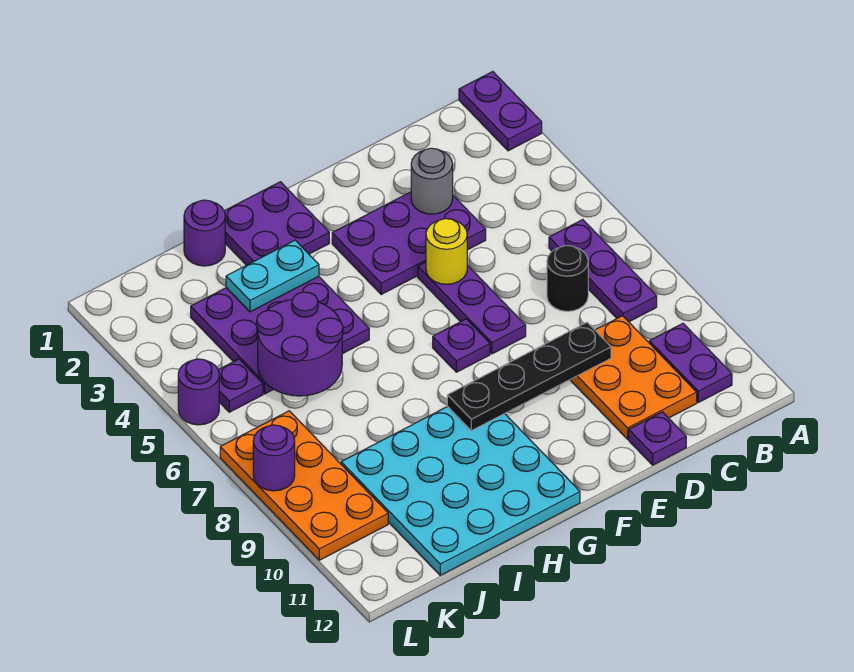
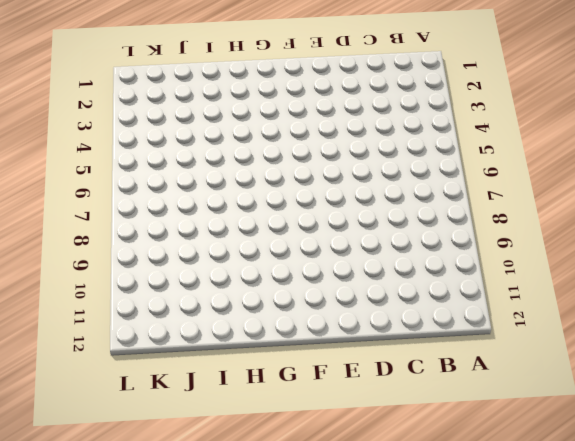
none -> purple plate A1:A2 level 1
none -> purple plate B6:B8 level 1
none -> purple plate B10:B11 level 1

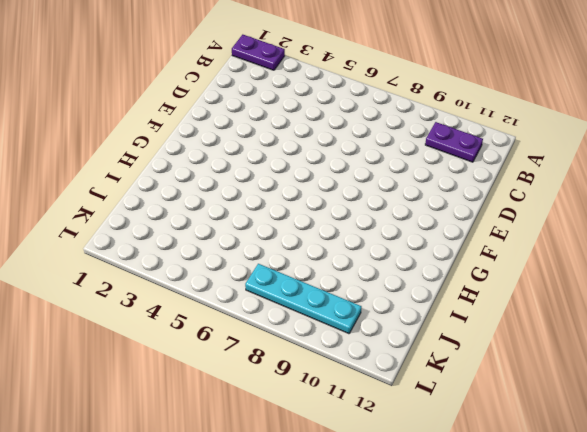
cyan plate K7:K10 level 1 -> orange plate K7:L10 level 1
none -> purple plate B6:B8 level 1
none -> black round brick C7 level 1
none -> orange plate C9:D11 level 1

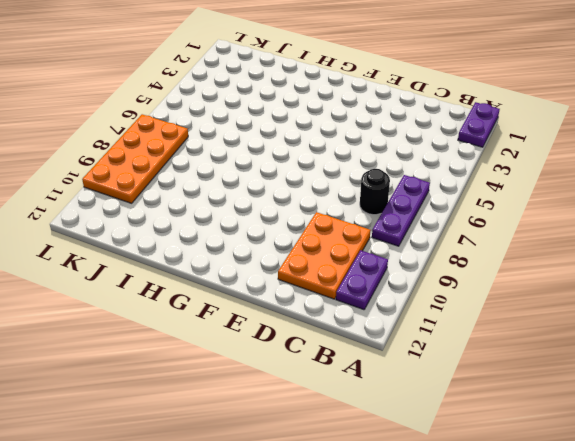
none -> purple plate D3:F4 level 1
none -> purple plate D12 level 1
none -> purple plate E5:E7 level 1

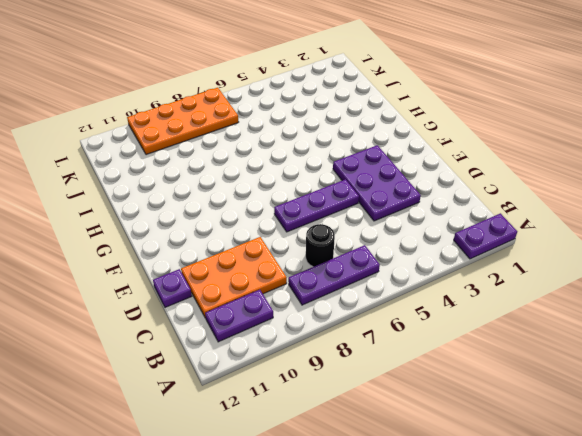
none -> purple plate F7 level 1
none -> purple plate G1:H2 level 1
none -> cyan plate G9:J12 level 1

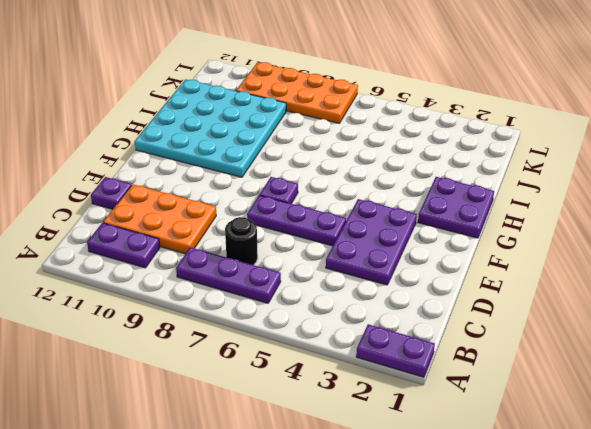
none -> purple plate H3:J5 level 1
none -> purple round brick I1 level 1
none -> purple plate K5 level 1

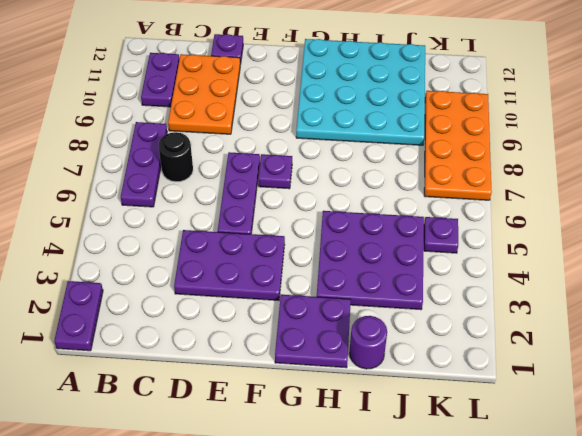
none -> purple round brick L5 level 1
none -> grey round brick D3 level 2
none -> black plate D9:G9 level 2

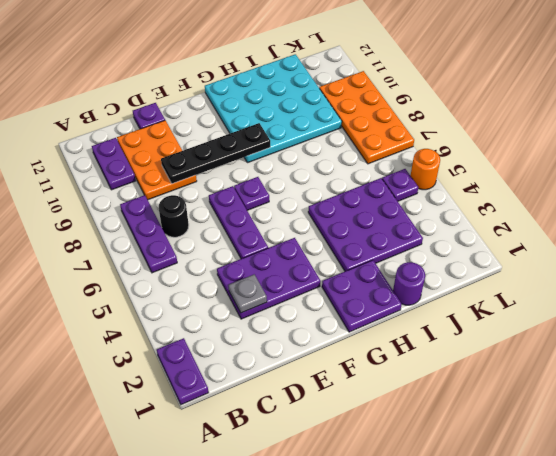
grey plate D3 level 2 -> grey round brick D3 level 2
orange round brick L5 level 1 -> purple round brick L5 level 1
none -> yellow round brick E5 level 2
none -> cyan plate H3:I3 level 2
none -> purple round brick I5:J6 level 2

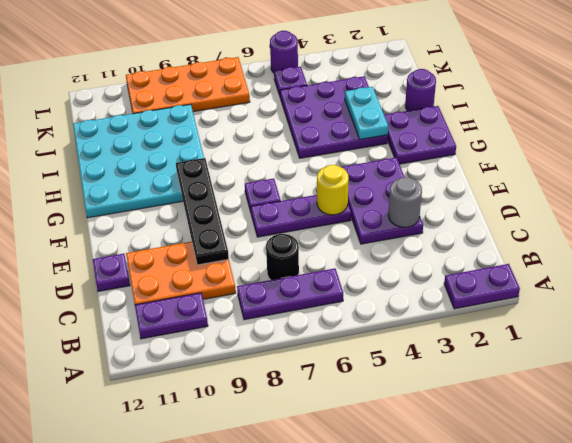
none -> purple round brick I5:J6 level 2
none -> purple round brick L8 level 2

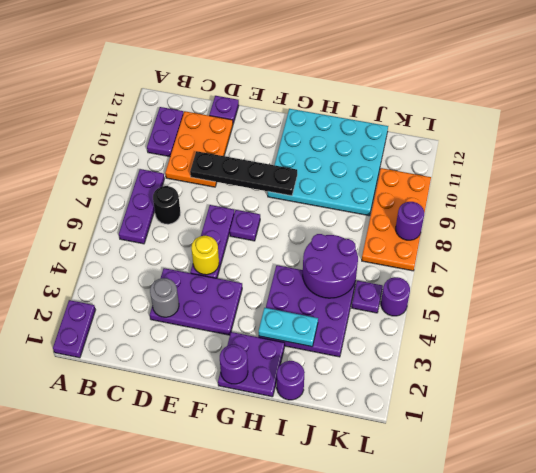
purple round brick G1 level 2 -> none

